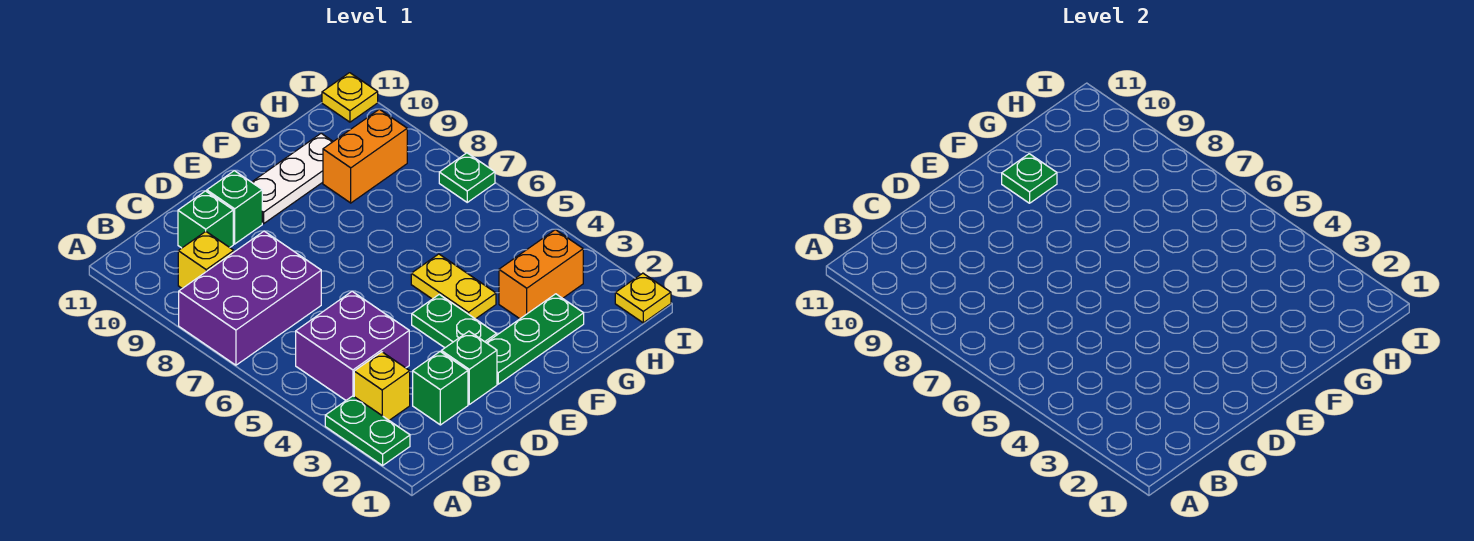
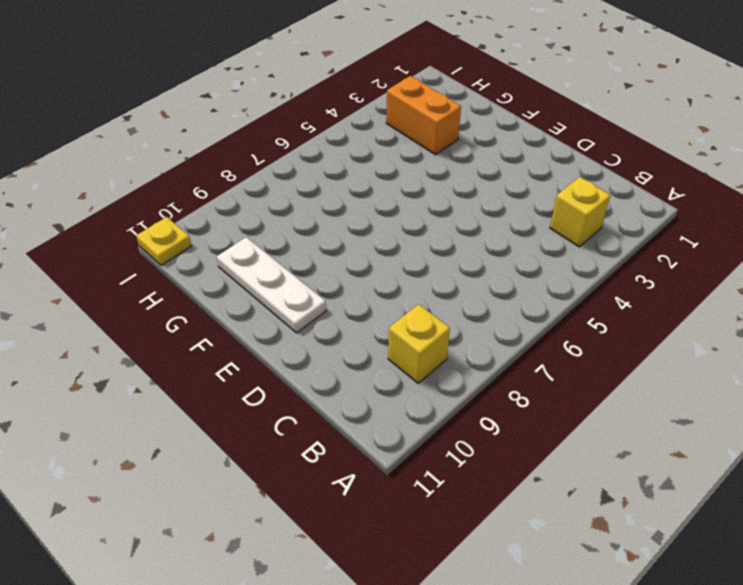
none -> green plate A2:A3 level 1
none -> purple brick A7:C8 level 1
none -> purple brick B4:C5 level 1

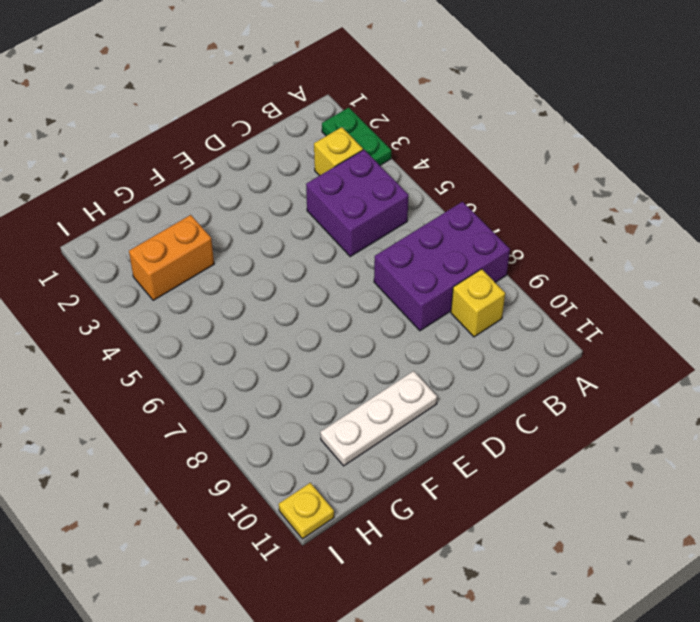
none -> green brick C2 level 1
none -> green brick C10 level 1
none -> green brick D2 level 1

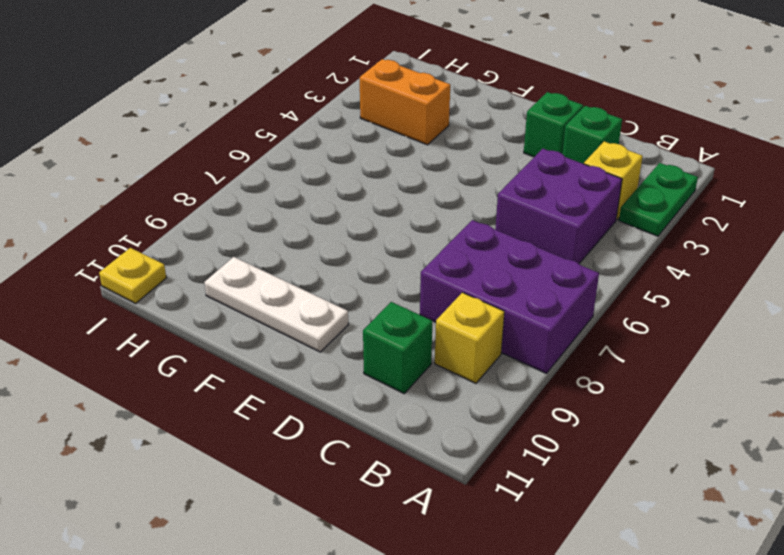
none -> green brick D10 level 1
none -> green plate E2:G2 level 1
none -> green plate E3:E4 level 1

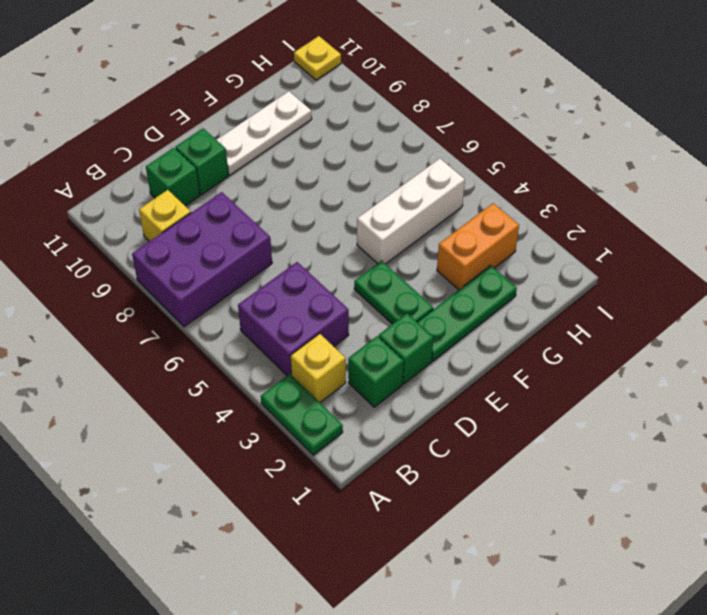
white brick F5:H5 level 1 -> yellow plate F4:F5 level 1
none -> orange brick G9:H9 level 1
none -> yellow plate I1 level 1
none -> green plate I7 level 1

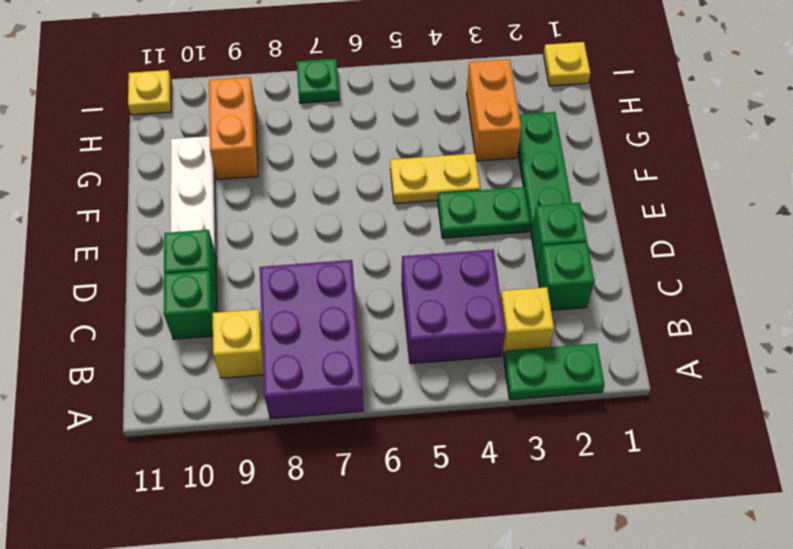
none -> green plate F10 level 2

